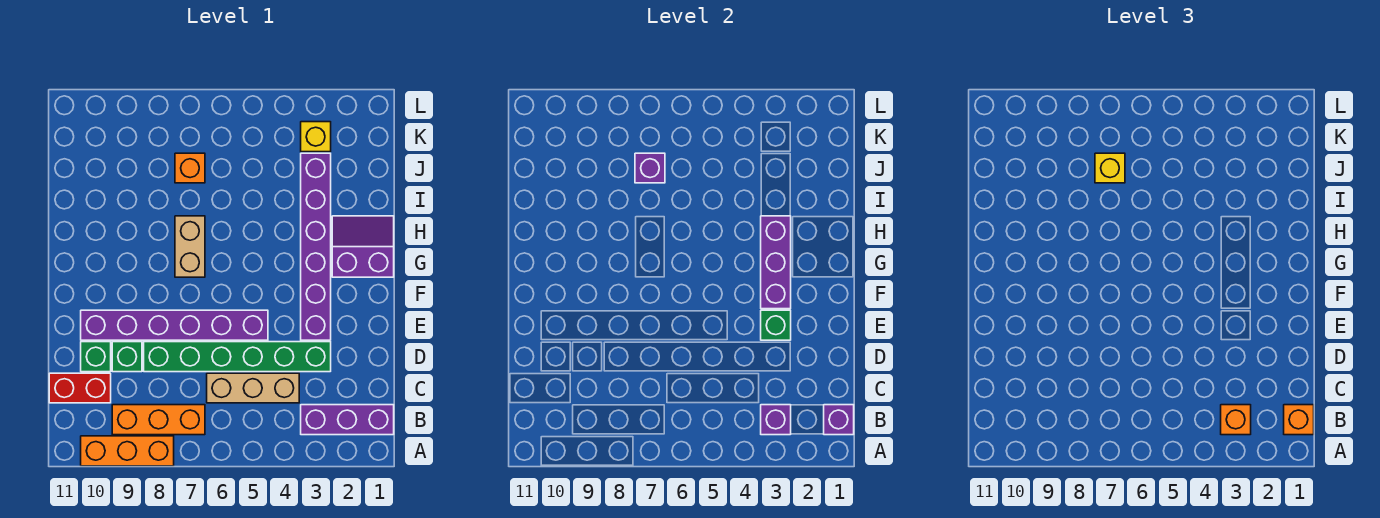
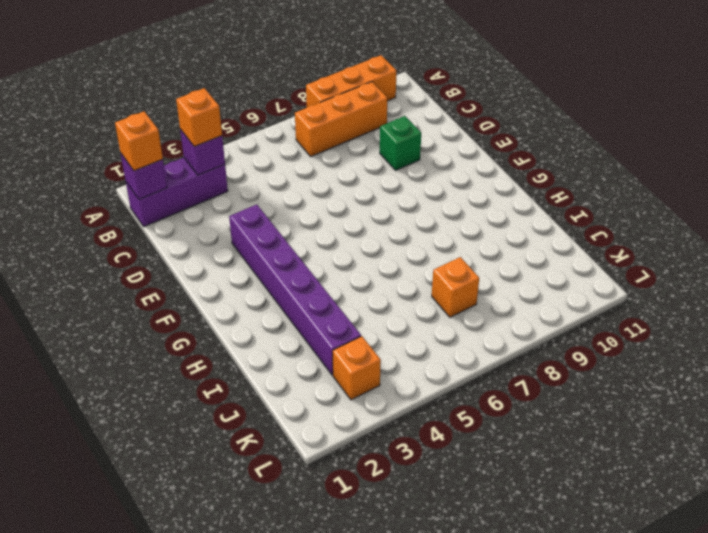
orange brick K3 level 1 -> yellow brick K3 level 1
none -> tan brick C4:C6 level 1
none -> red brick C10:C11 level 1
none -> green brick D3:D8 level 1

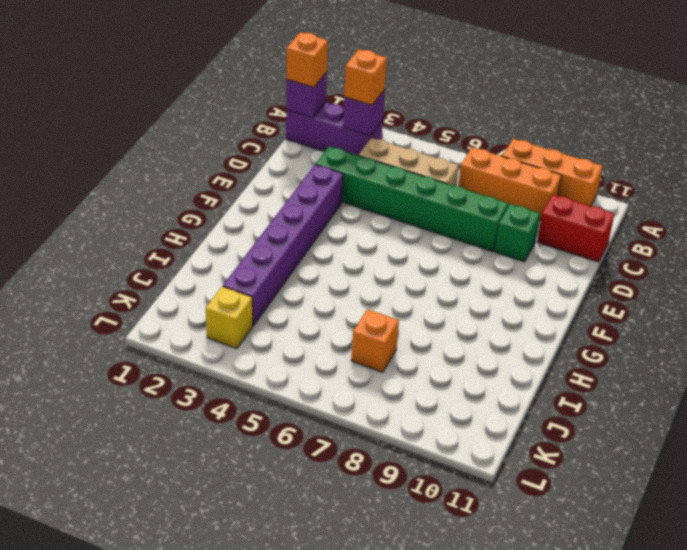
none -> green brick D10 level 1
none -> purple brick E5:E10 level 1
none -> purple slope G1:H2 level 1 top G

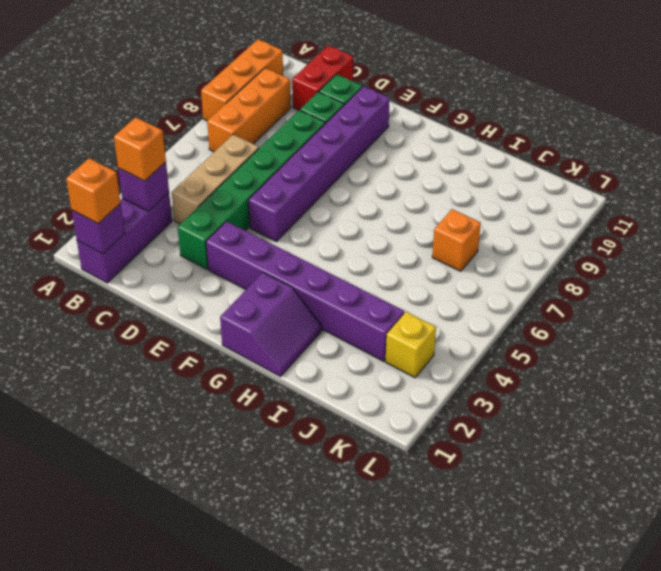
none -> tan brick G7:H7 level 1
none -> green brick E3 level 2
none -> purple brick F3:H3 level 2

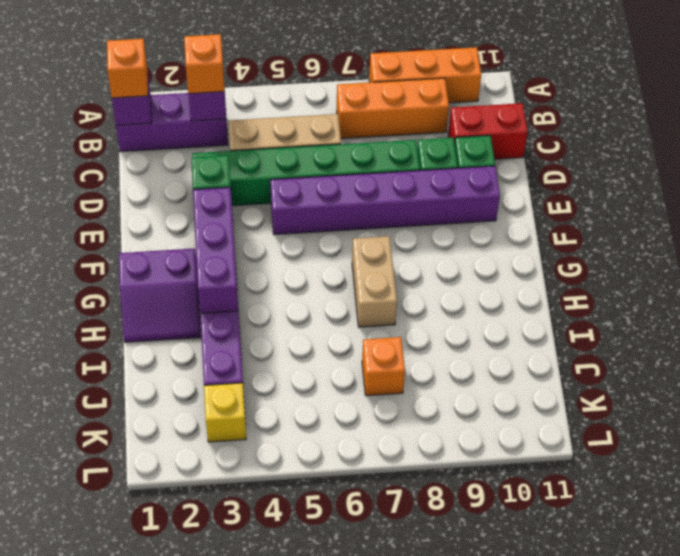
none -> purple brick J7 level 2
none -> yellow brick J7 level 3

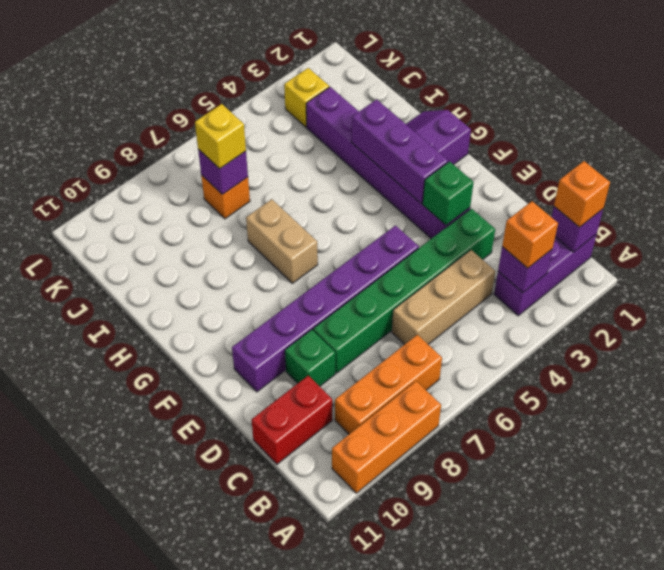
none -> green brick D10 level 1

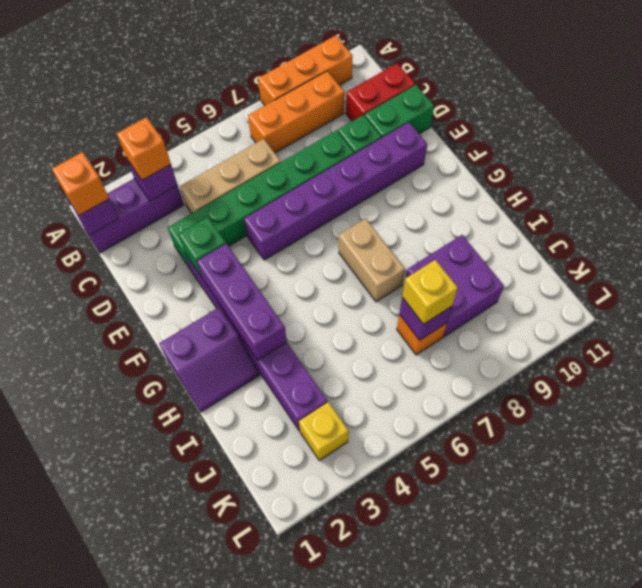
green brick D10:D11 level 1 -> green brick D10 level 1
purple brick I8:J9 level 1 -> none

